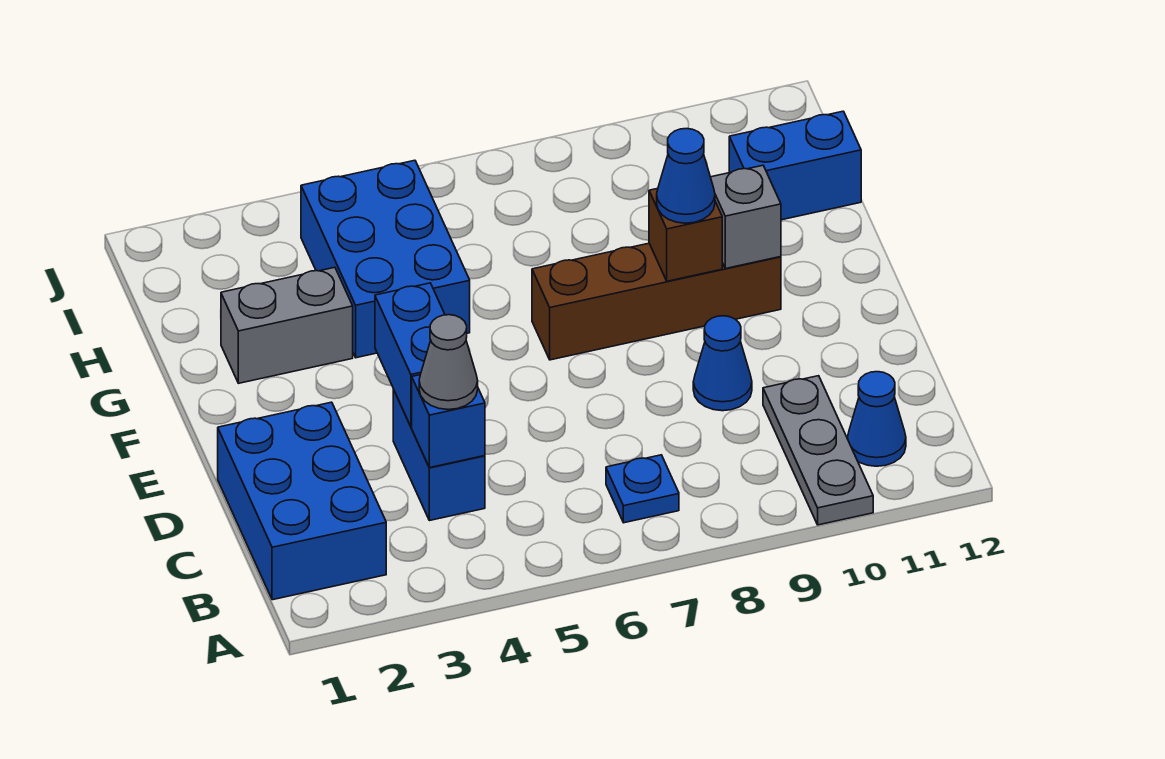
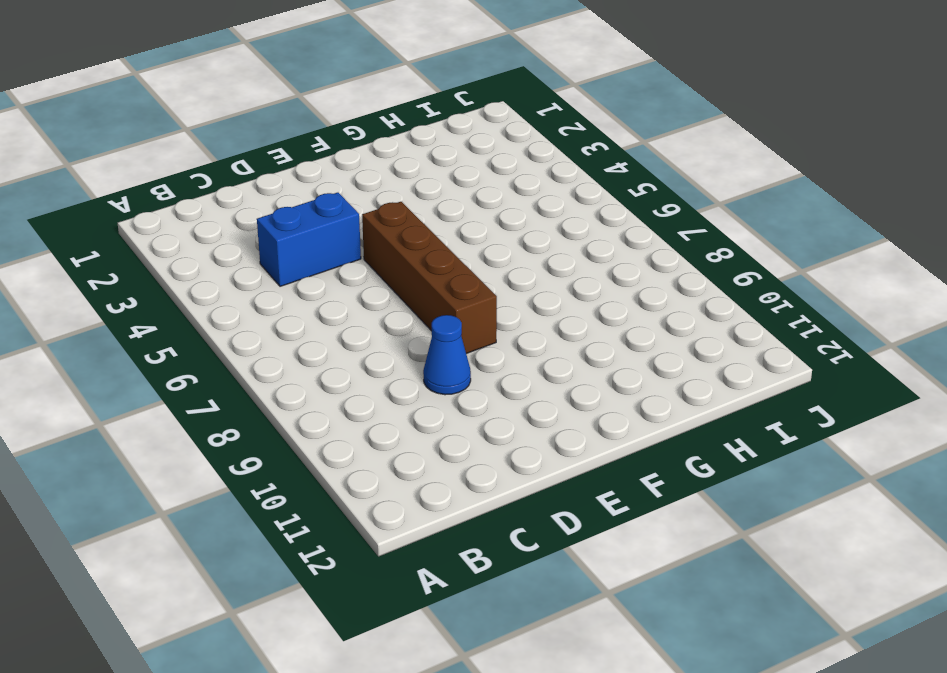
brown brick E5:E8 level 1 -> brown brick F7:F10 level 1
none -> grey plate A10:C10 level 1
none -> blue brick B1:D2 level 1
none -> blue plate B7 level 1

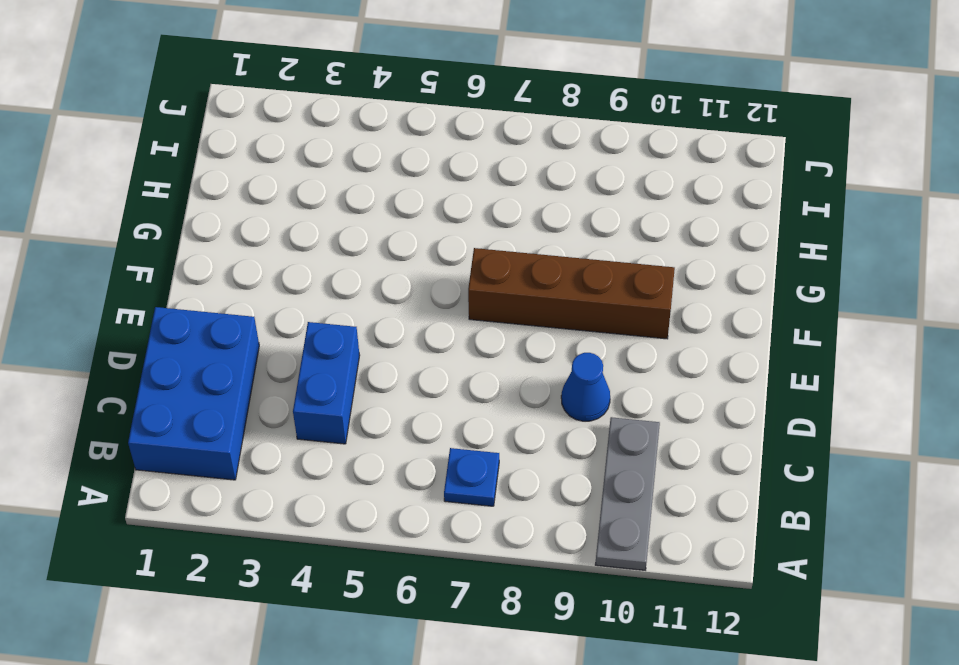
none -> blue cone B11 level 1
none -> grey brick G2:G3 level 1
none -> blue brick G4:I5 level 1

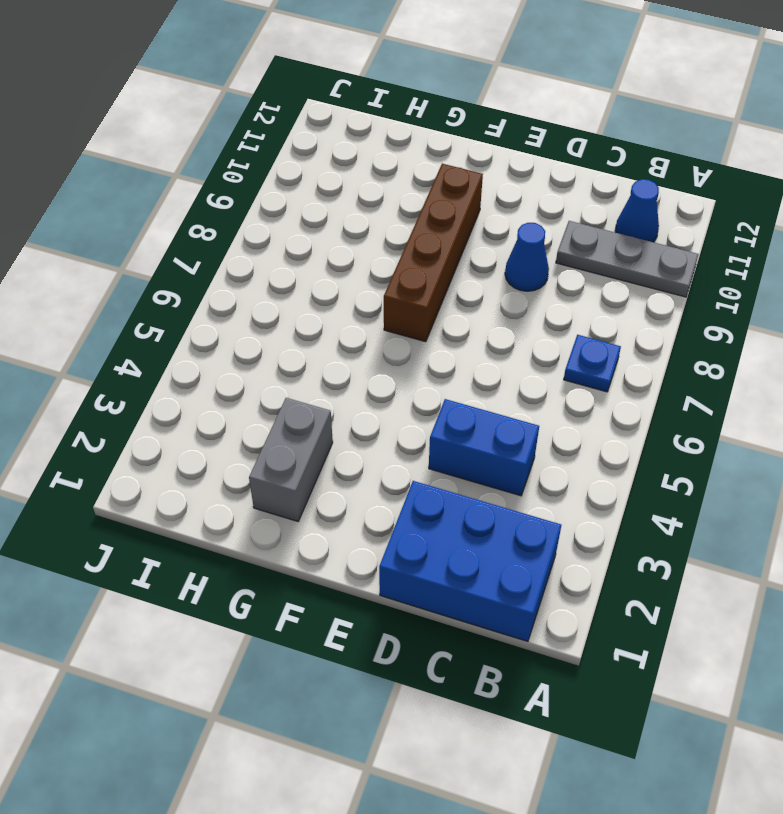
none -> blue brick G4:I5 level 1
none -> blue brick H11:H12 level 1
none -> blue brick C4 level 2

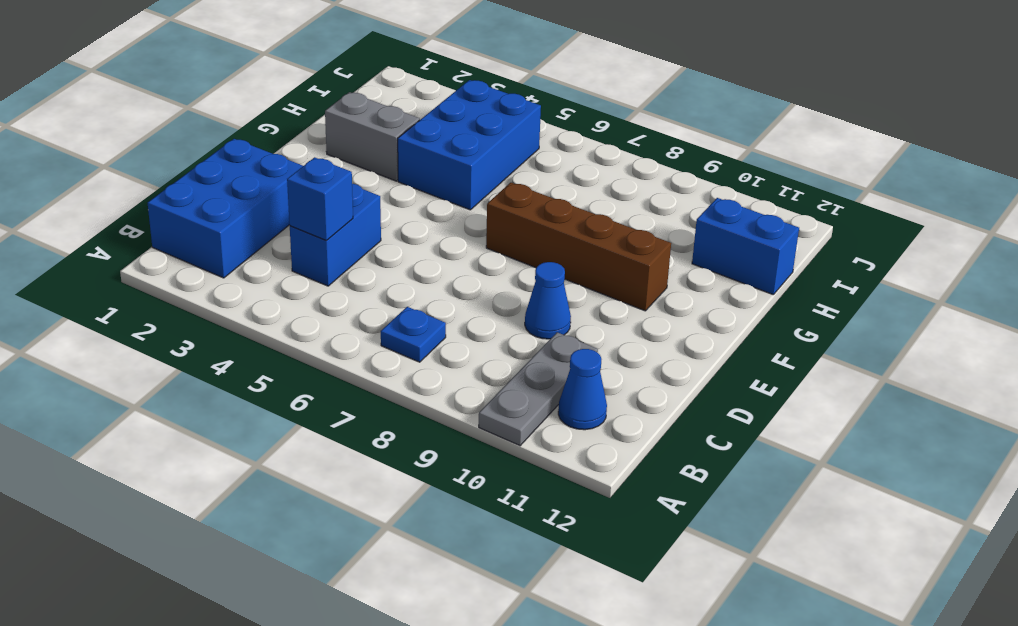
none -> blue brick D4:E4 level 2
none -> brown brick F9 level 2
none -> grey brick F10 level 2

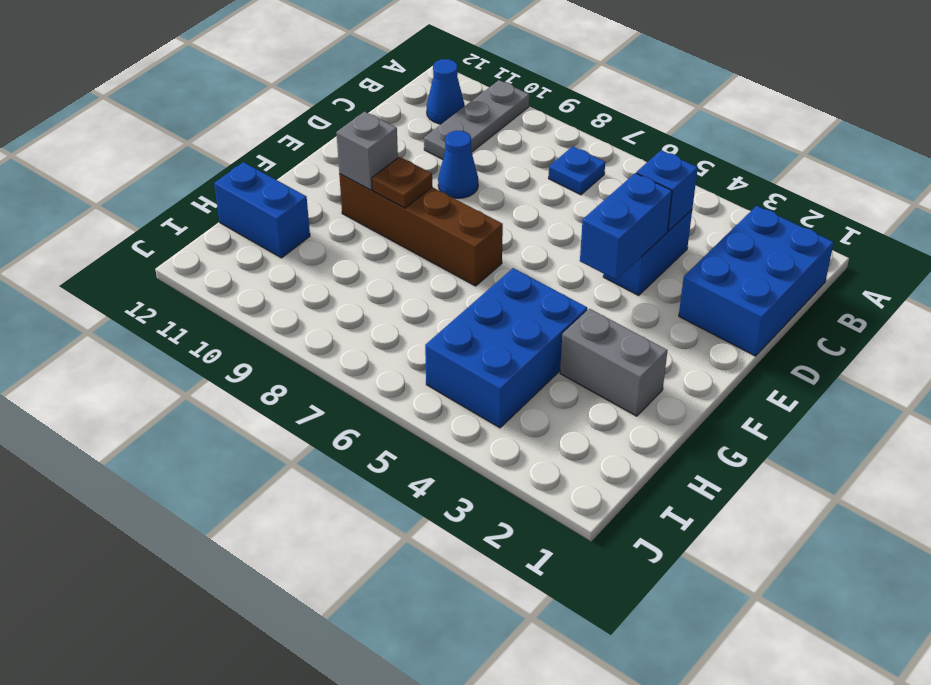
brown plate F9 level 2 -> brown brick F9 level 2
none -> grey cone C4 level 3
none -> blue cone F9 level 3

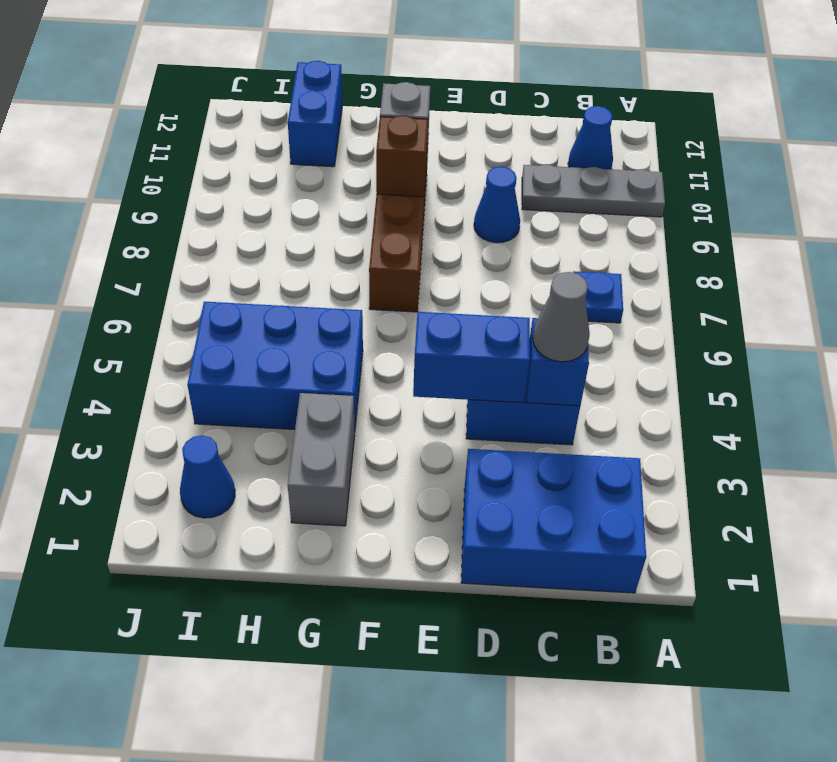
blue cone I2 level 1 -> blue cone F9 level 3

